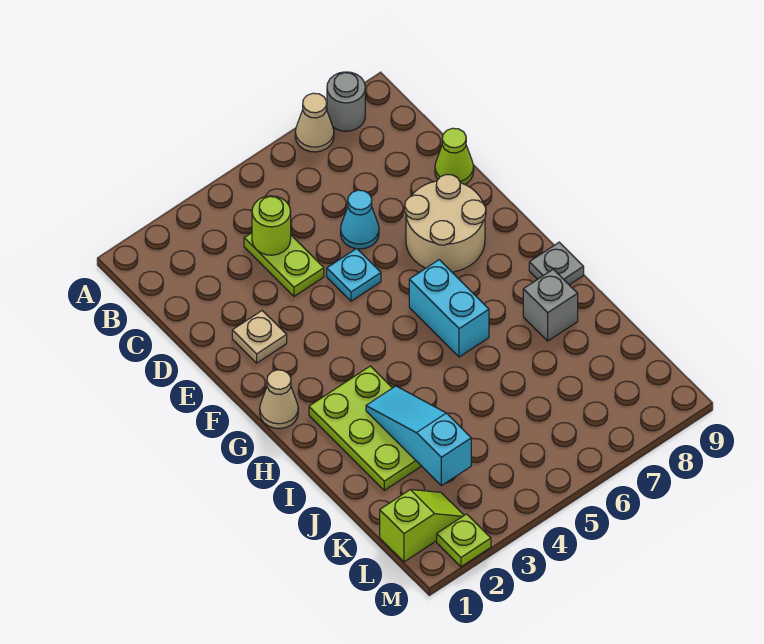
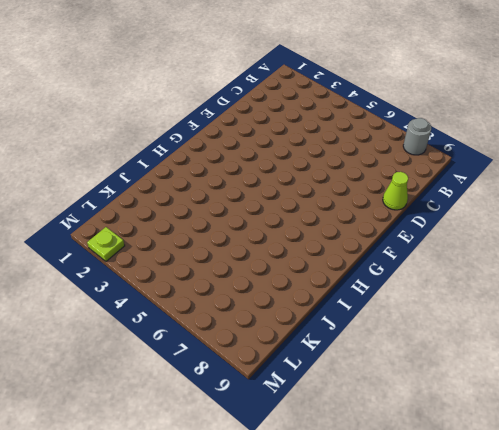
none -> tan cone A7 level 1
none -> lime plate C4:D4 level 1
none -> cyan cone D6 level 1

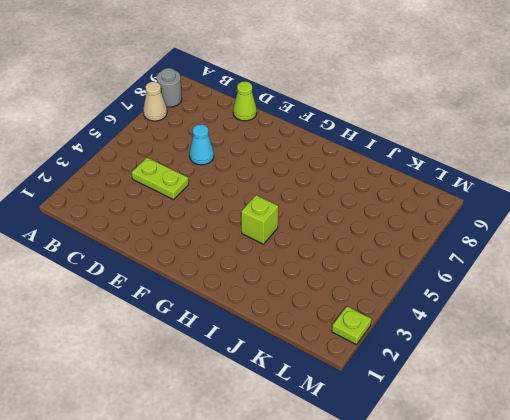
lime brick H4 level 1 -> none
none -> tan plate E2 level 1
none -> cyan plate E5 level 1
none -> tan round brick E7:F8 level 1

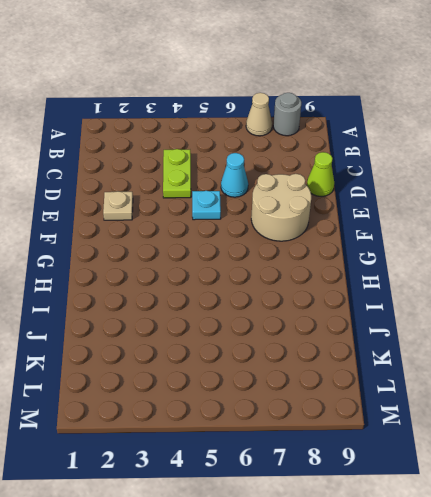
none -> tan cone G1 level 1
none -> cyan brick G6:H6 level 1
none -> lime plate H2:J3 level 1

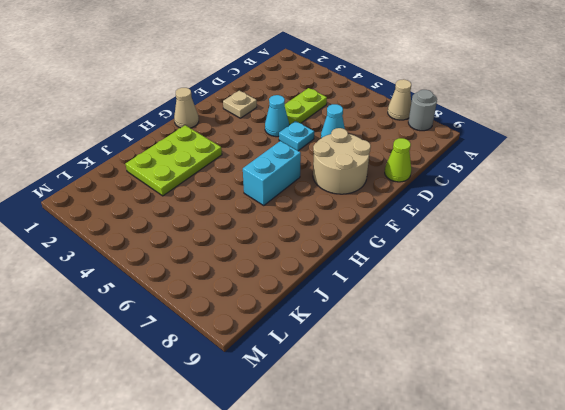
cyan cone E4 level 1 -> none
none -> grey plate H9 level 1
none -> grey brick I8 level 1
none -> lime slope L1:L2 level 1 top 1

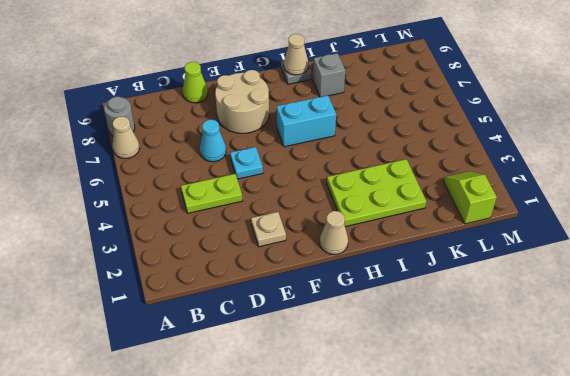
tan cone H9 level 2 -> none
none -> lime plate M2 level 1
none -> lime round brick C4 level 2
none -> cyan slope I3:K3 level 2 top K

